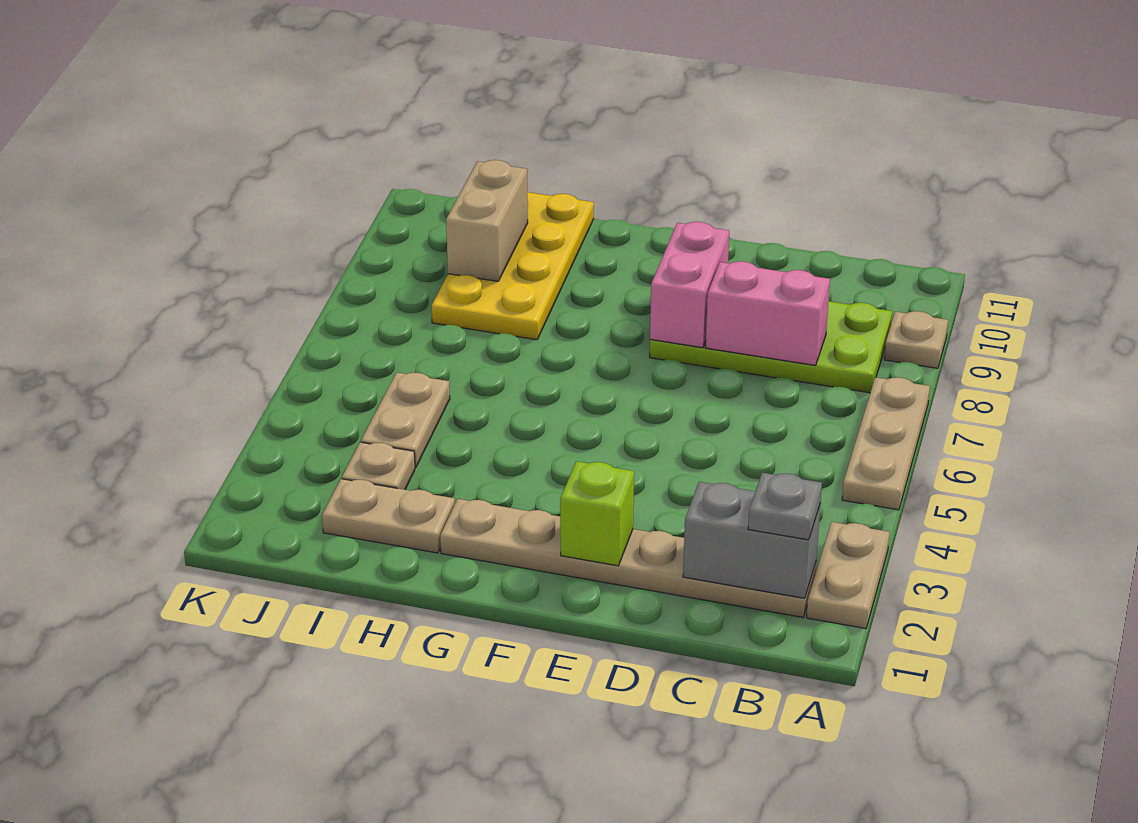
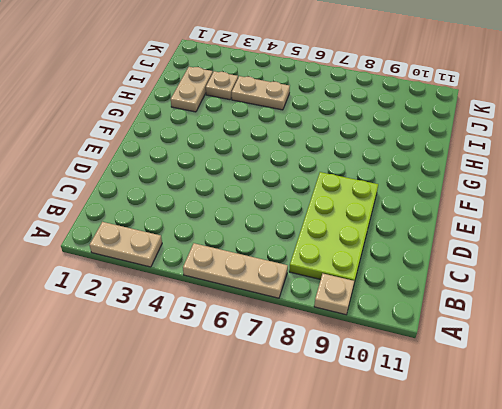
none -> tan plate B2:G2 level 1
none -> yellow plate H8:I11 level 1
none -> grey brick B2:C2 level 2

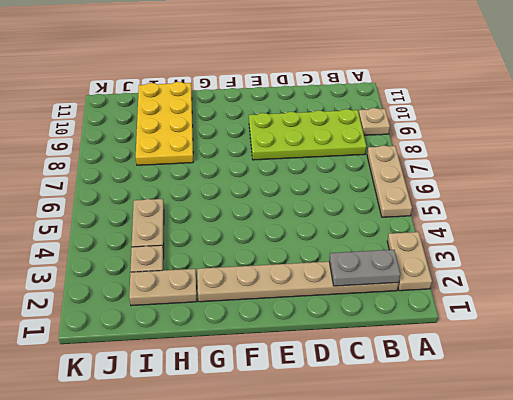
grey plate B2:C2 level 2 -> grey brick B2:C2 level 2
none -> pink brick C8:D8 level 2
none -> lime brick E2 level 2
none -> pink brick E8:E9 level 2

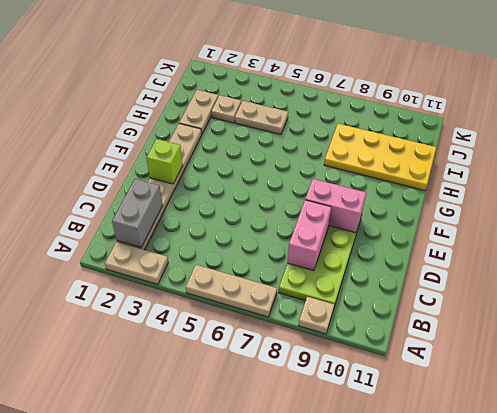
none -> tan brick I9:I10 level 2
none -> grey plate B2 level 3

